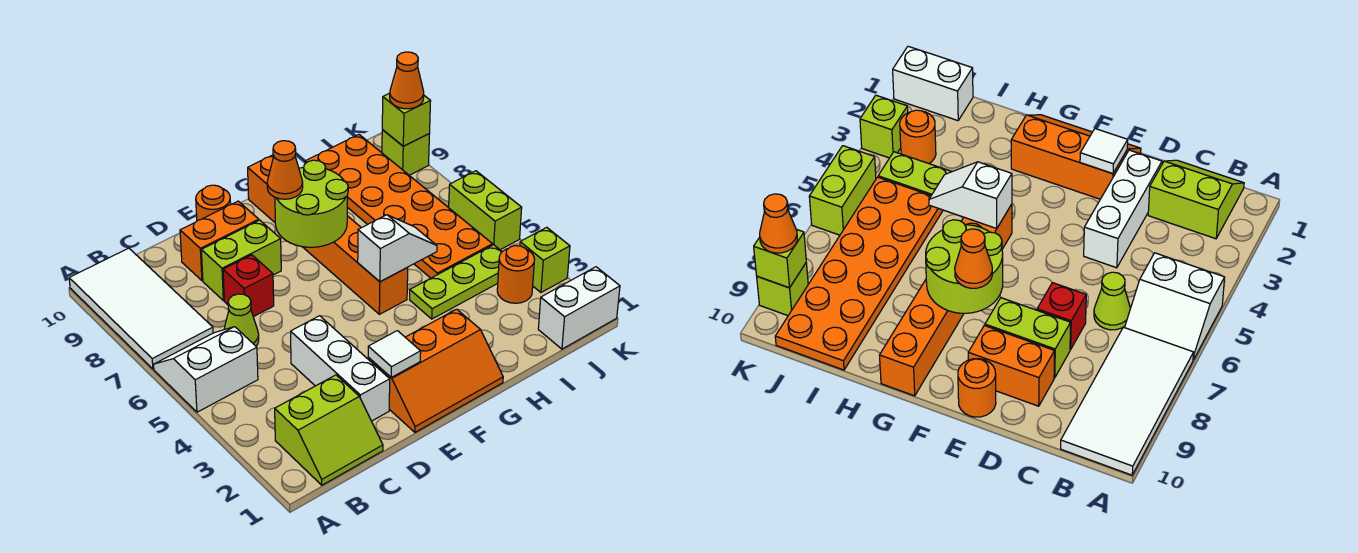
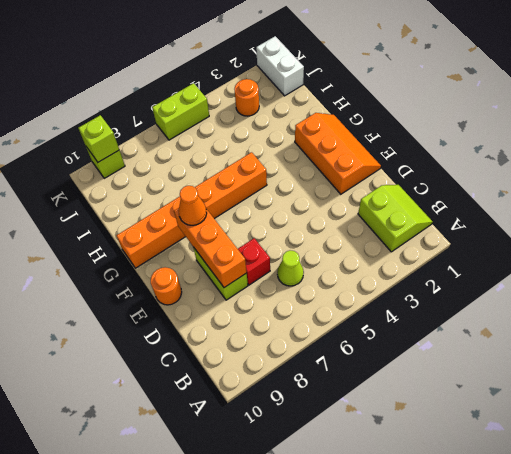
orange brick D8:F8 level 2 -> lime round brick F7:G8 level 2
none -> white slope A5:B6 level 1 top 5
none -> white tile A7:B10 level 1
none -> white brick D2:D4 level 1

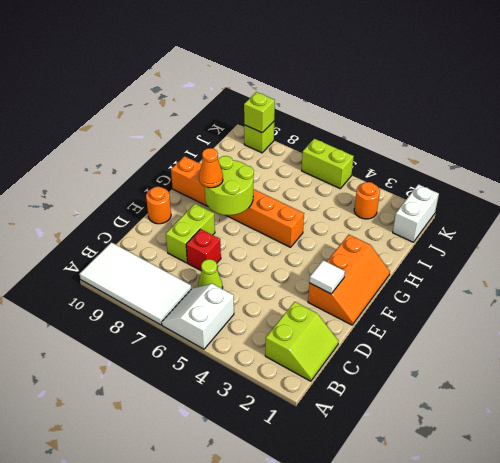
none -> white brick D2:D4 level 1
none -> orange brick D9:E9 level 1
none -> lime plate H4:J4 level 1

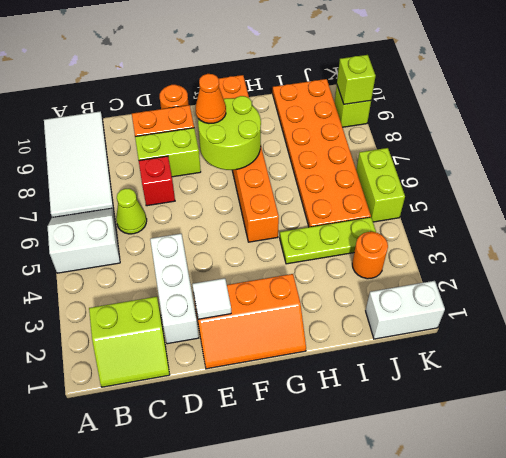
none -> lime brick K3 level 1
none -> white slope G5:H5 level 2 top G
none -> orange cone K9 level 3

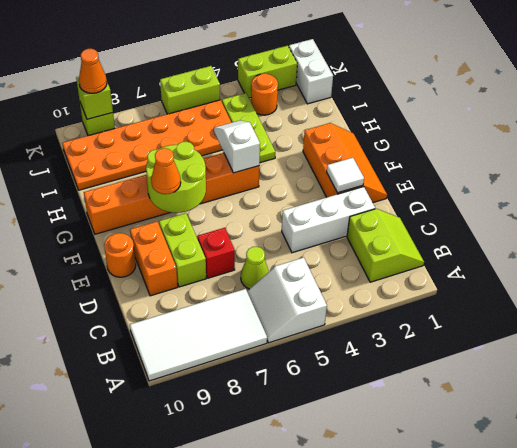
lime brick K2:K3 level 1 -> lime brick K3 level 1

